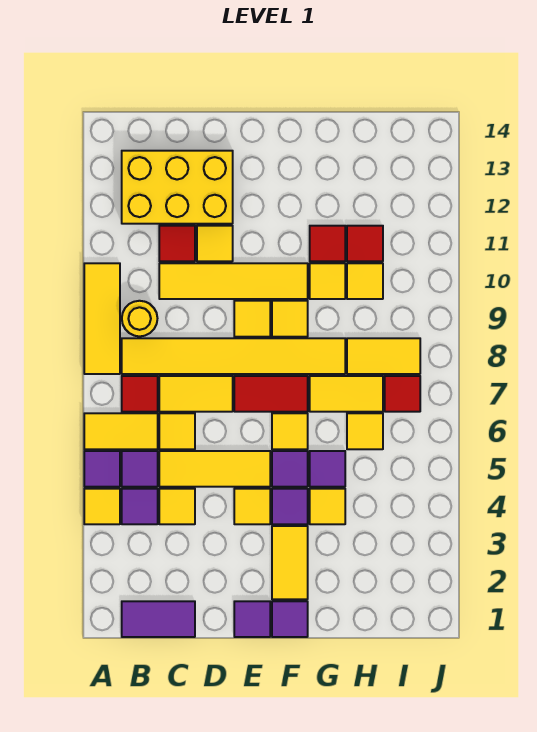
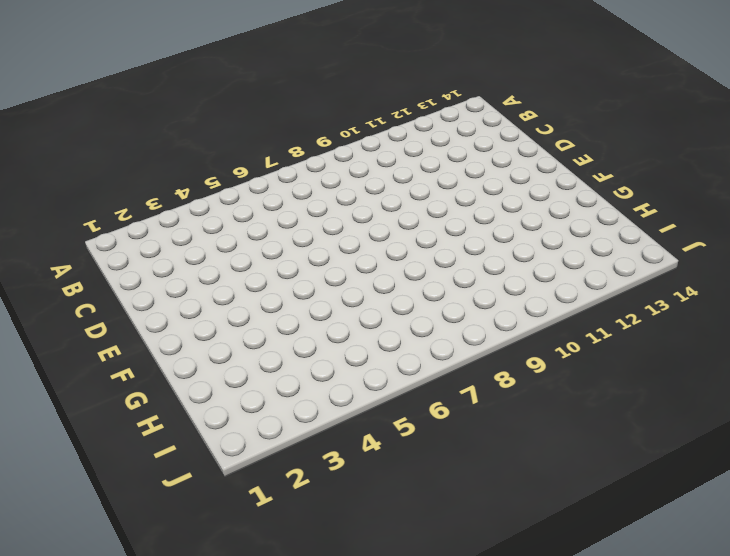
none -> yellow tile A4 level 1
none -> purple tile A5 level 1
none -> yellow tile A6:B6 level 1
none -> yellow tile A8:A10 level 1

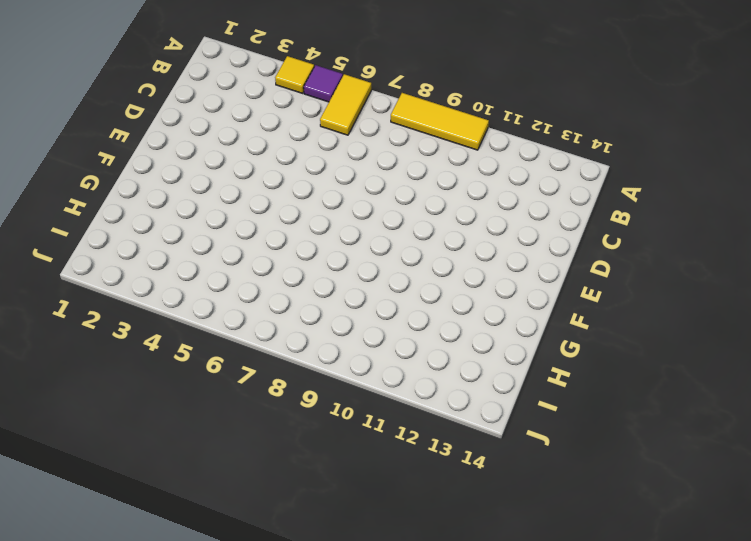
none -> purple tile B1:C1 level 1
none -> purple tile B4 level 1
none -> purple tile B5 level 1
none -> red tile B7 level 1

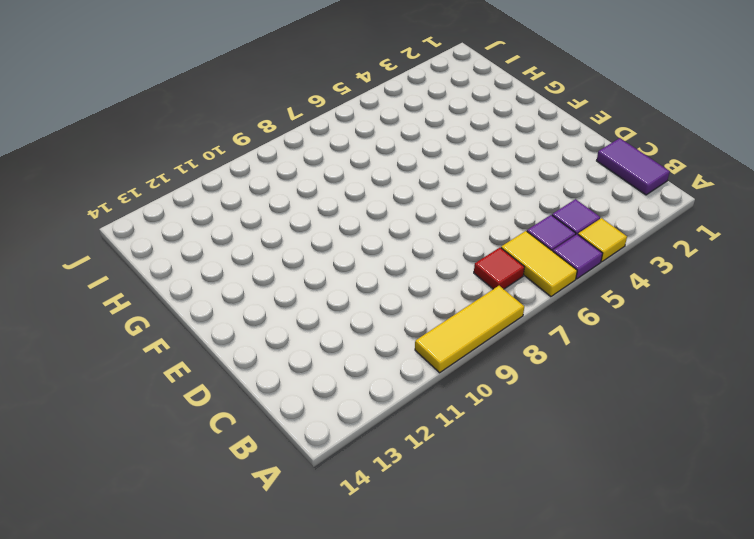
none -> yellow tile B8:G8 level 1
none -> yellow round brick B9 level 1
none -> yellow brick B12:D13 level 1
none -> yellow tile C4 level 1

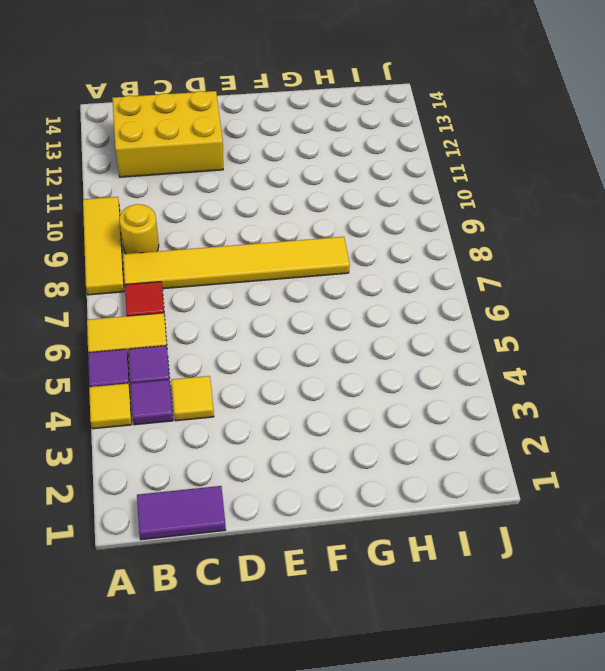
none -> yellow tile C5:E5 level 1
none -> yellow tile C6 level 1
none -> yellow tile C7:D7 level 1
none -> yellow tile C10:F10 level 1

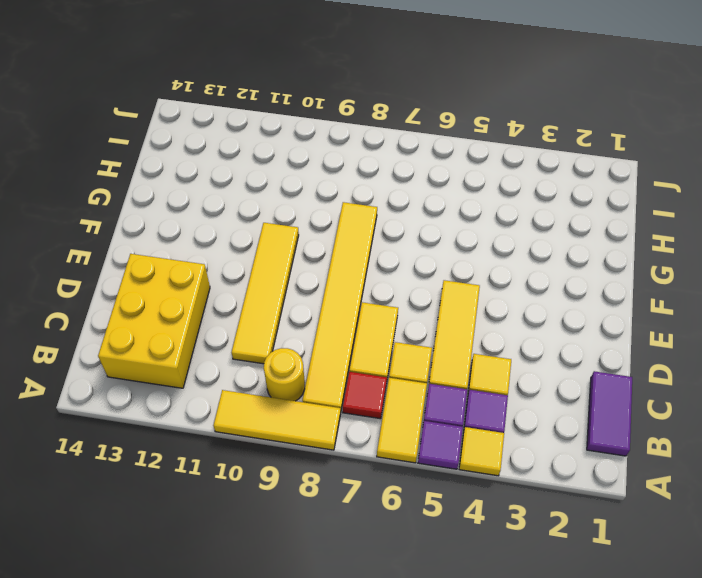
none -> red tile C11 level 1
none -> yellow tile D11 level 1
none -> purple tile E1 level 1
none -> yellow tile E4 level 1

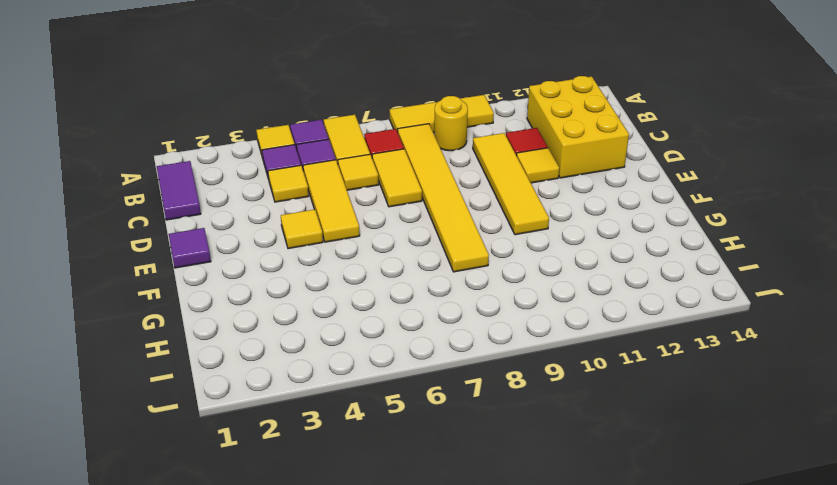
none -> red tile E7:F7 level 1
none -> yellow tile E9 level 1
none -> purple tile F1 level 1
none -> yellow tile F2:F3 level 1

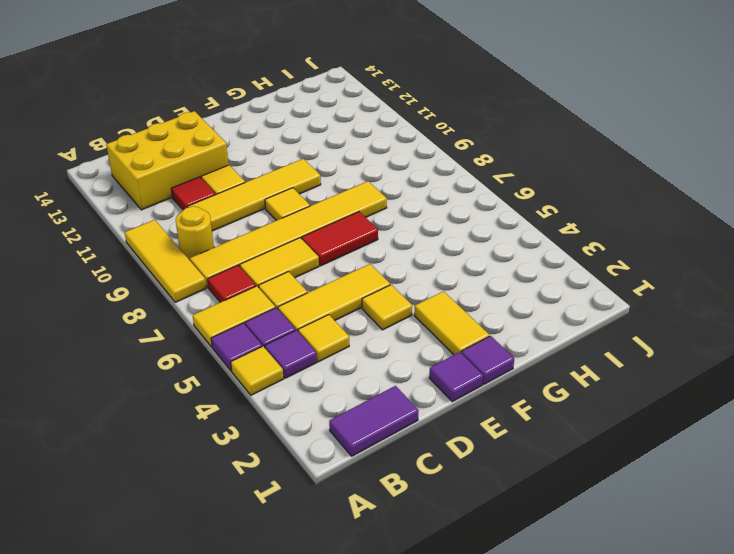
none -> purple tile F4 level 1
none -> purple tile F5 level 1
none -> yellow tile F6 level 1
none -> yellow tile F9 level 1

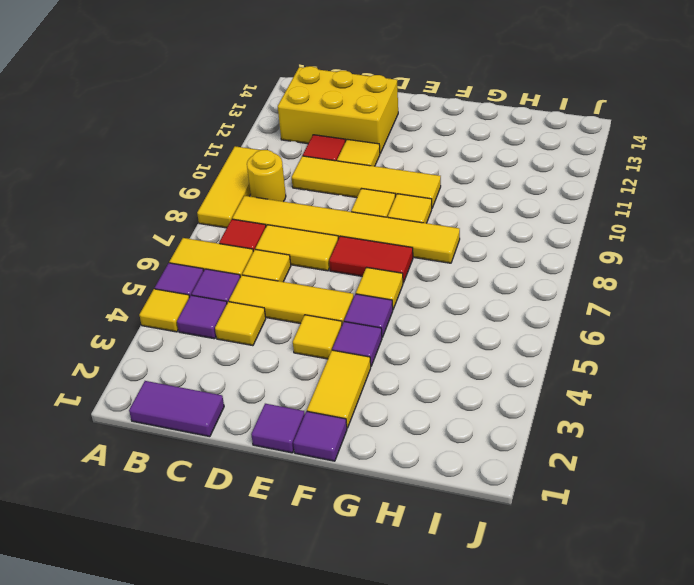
none -> yellow tile G4 level 1
none -> purple tile G5 level 1
none -> yellow tile G7:H7 level 1
none -> yellow tile G10 level 1

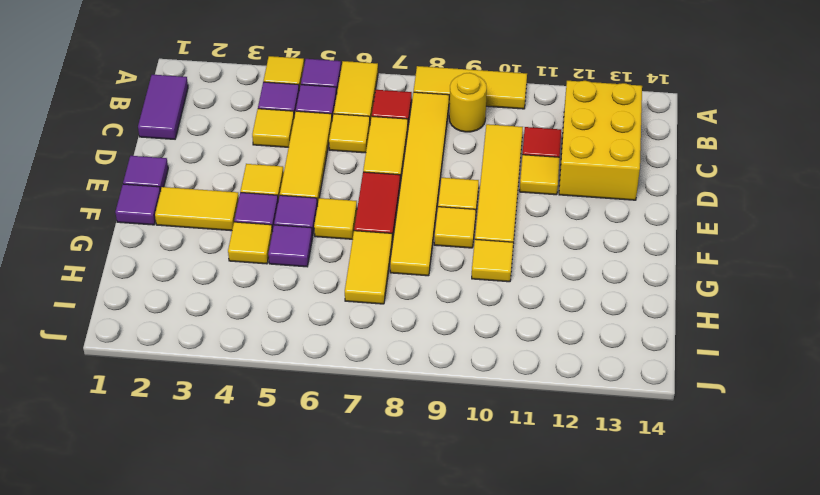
none -> red tile G11 level 1
none -> yellow tile H6 level 1
none -> yellow tile H8:I8 level 1
none -> yellow tile H10 level 1

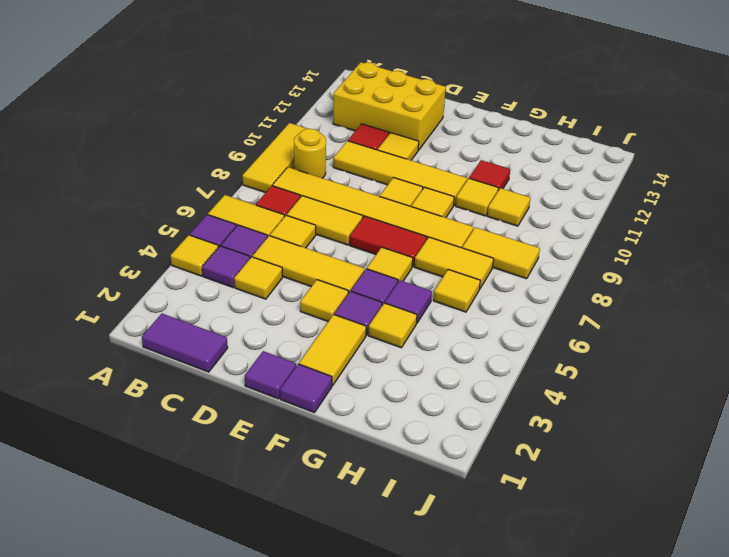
none -> red tile H11 level 1
none -> red tile I7 level 1

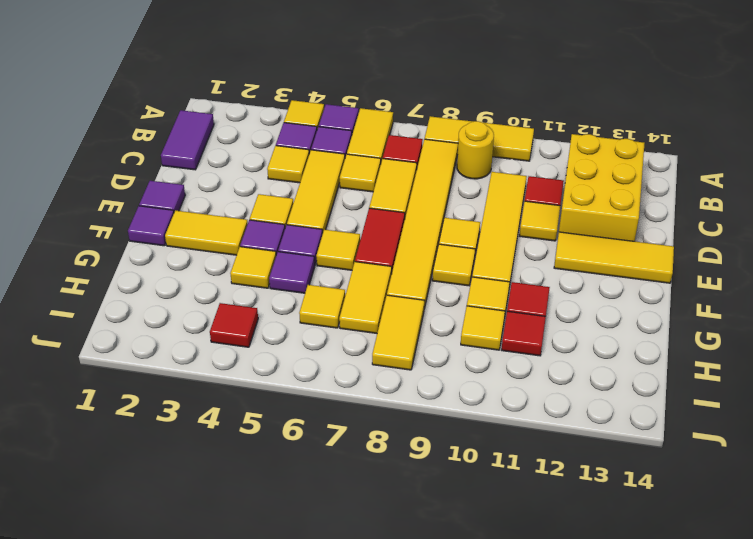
yellow tile E12:E14 level 1 -> none
red tile I4 level 1 -> red tile I7 level 1

